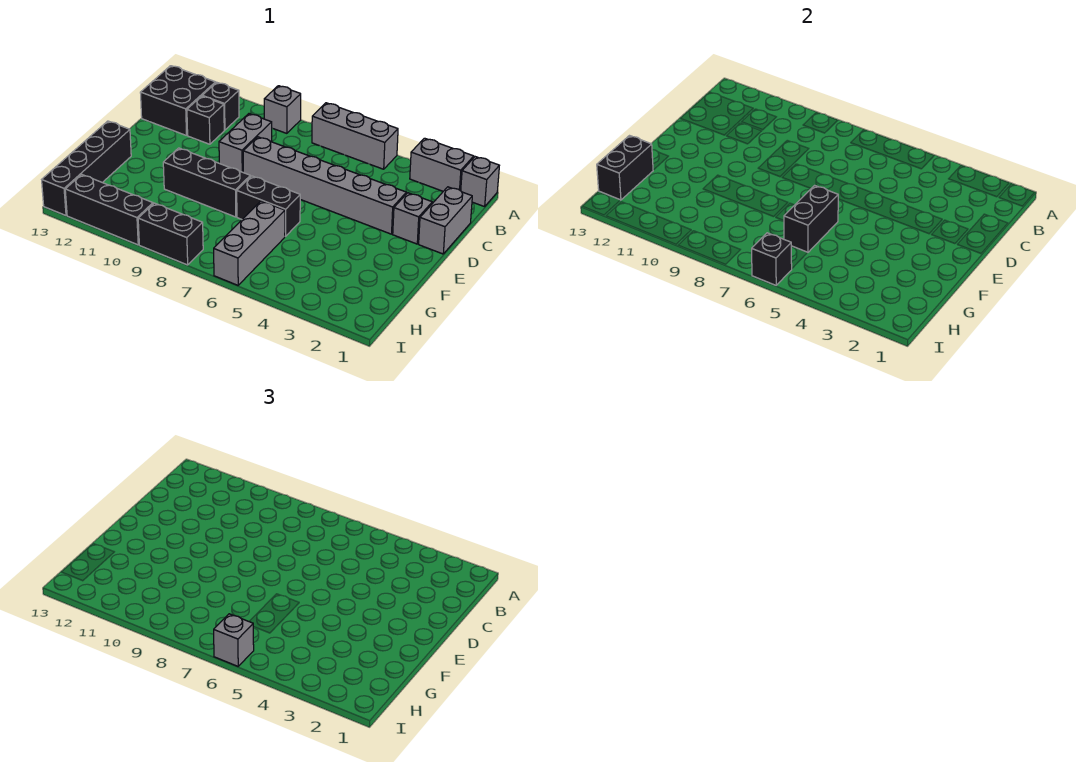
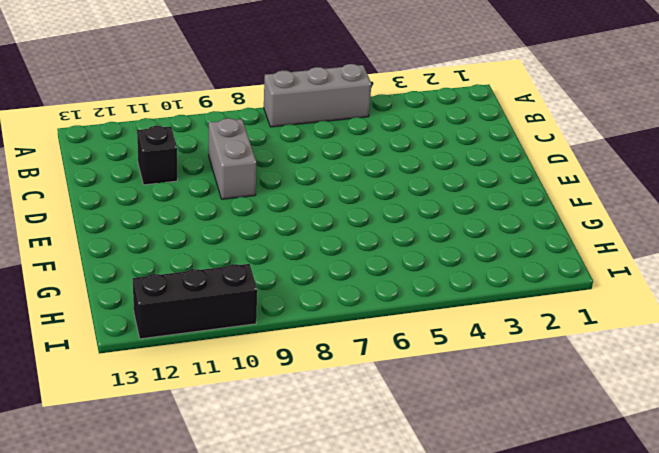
none -> grey brick A1 level 1
none -> grey brick A2:A3 level 1
none -> grey brick A9 level 1

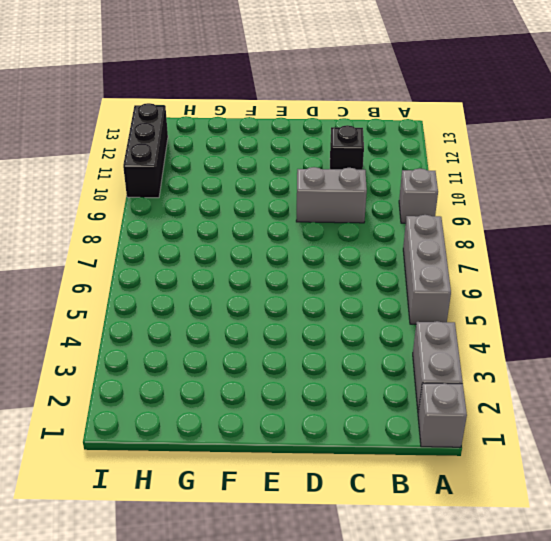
none -> black brick B11 level 1
none -> black brick B12:C13 level 1
none -> grey brick C1:D1 level 1

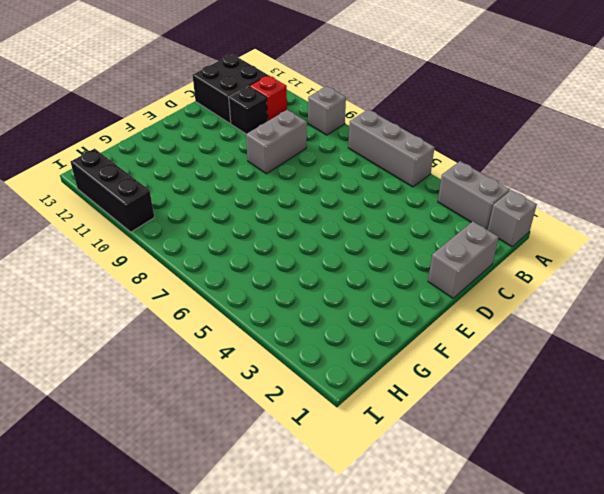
red brick B11 level 1 -> black brick B11 level 1
none -> grey brick D2 level 1
none -> grey brick D3:D8 level 1
none -> black brick F6:F7 level 1

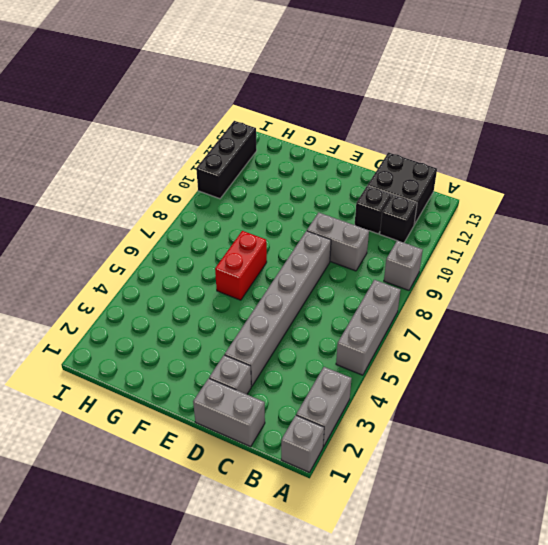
red brick F6:F7 level 1 -> black brick F6:F7 level 1
none -> black brick F8:F10 level 1
none -> black brick F13:I13 level 1
none -> grey brick G6:I6 level 1

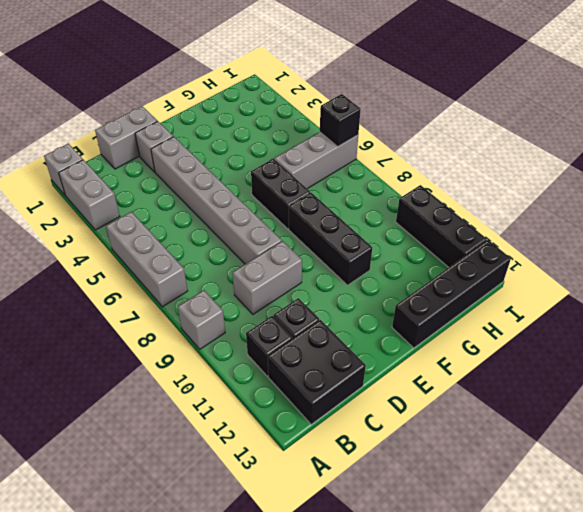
none -> black brick I8:I9 level 1
none -> black brick F6:G6 level 2
none -> black brick G13:H13 level 2

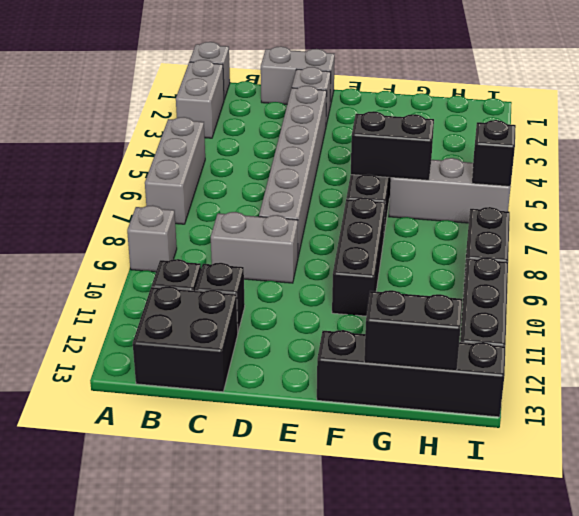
none -> grey brick I6 level 3

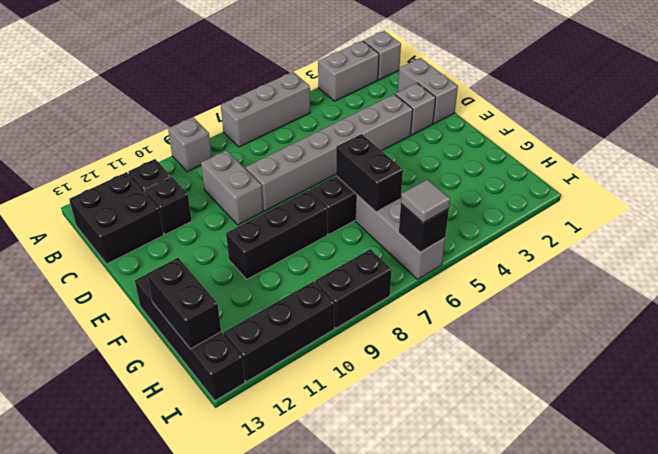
grey tile I6 level 3 -> grey brick I6 level 3

